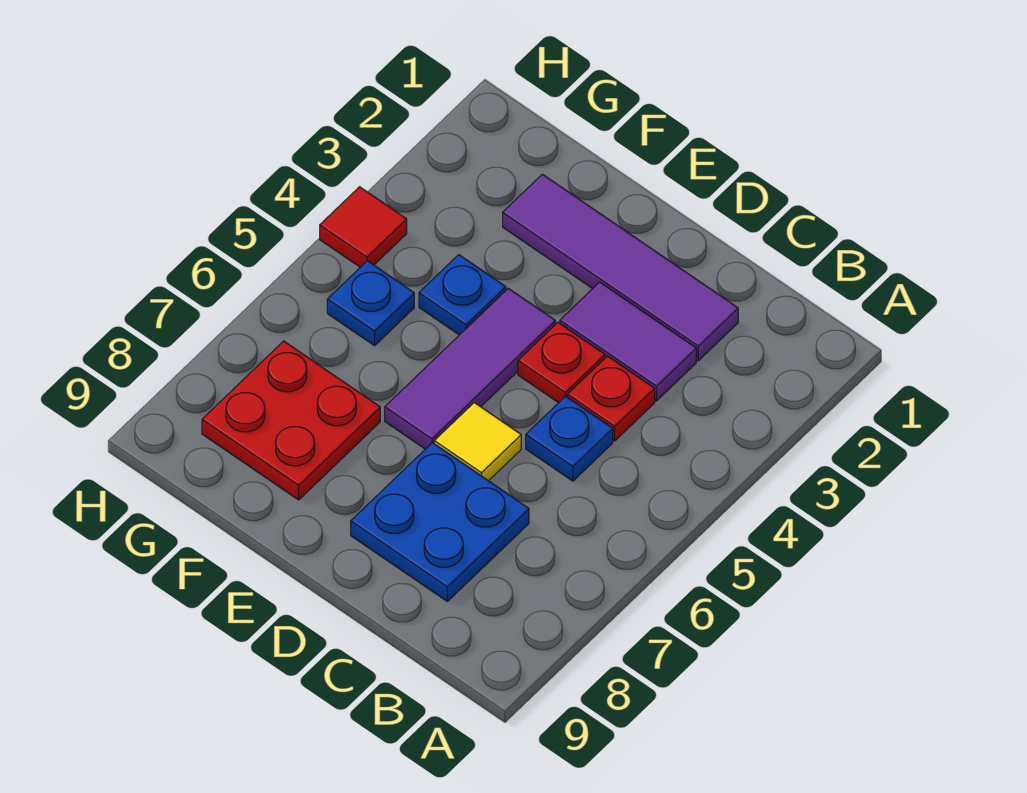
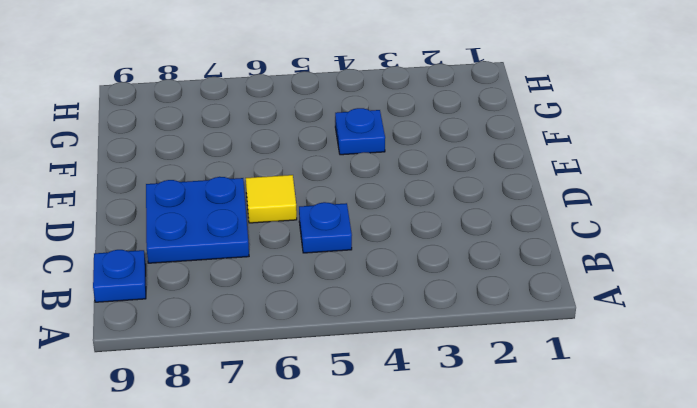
blue plate B9 level 1 -> blue plate G5 level 1
none -> purple tile C2:F2 level 1
none -> purple tile C3:D3 level 1
none -> red plate C4 level 1

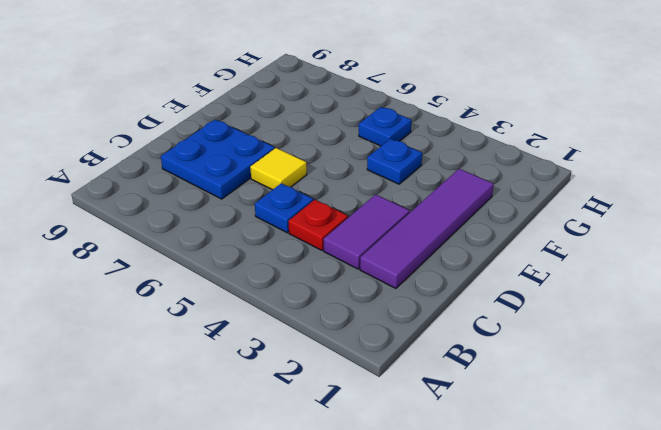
none -> red plate D4 level 1
none -> purple tile E4:E6 level 1
none -> red plate F7:G8 level 1

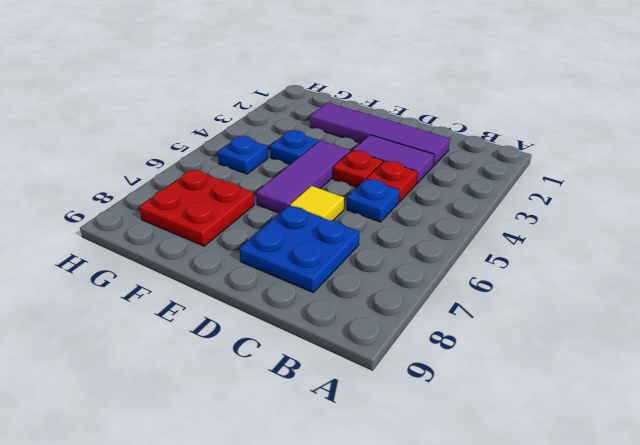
none -> red tile H4 level 1

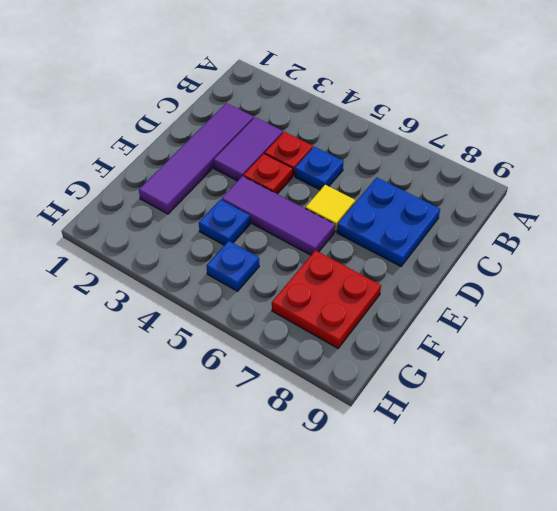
none -> red tile H4 level 1

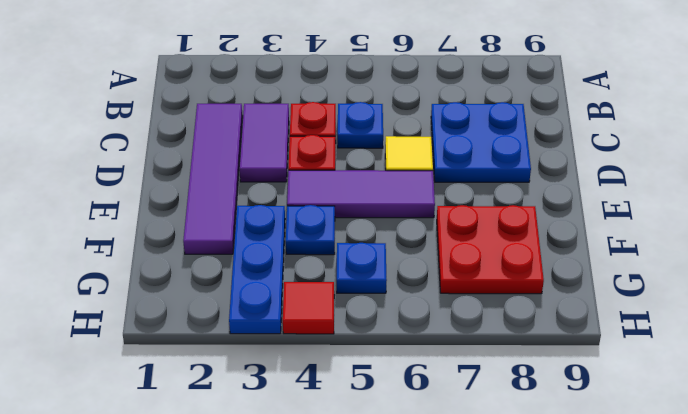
blue plate F3:H3 level 1 -> none

